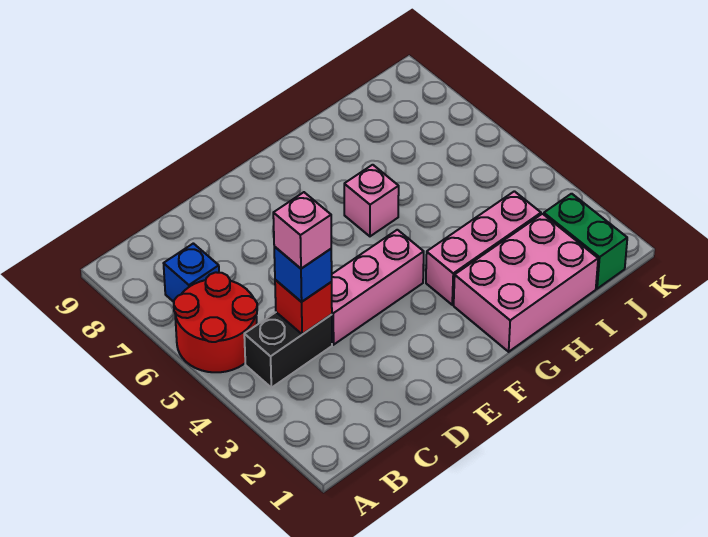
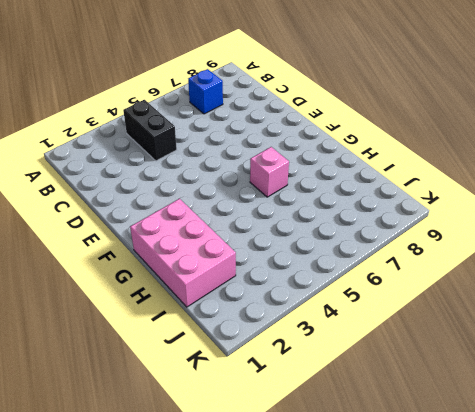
none -> red round brick A5:B6 level 1
none -> pink brick D4:F4 level 1

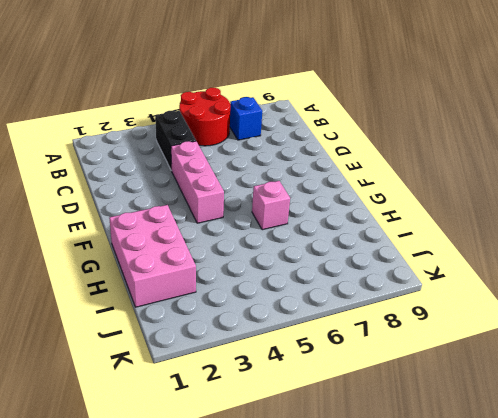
none -> pink brick G3:I3 level 1
none -> green brick J1:J2 level 1

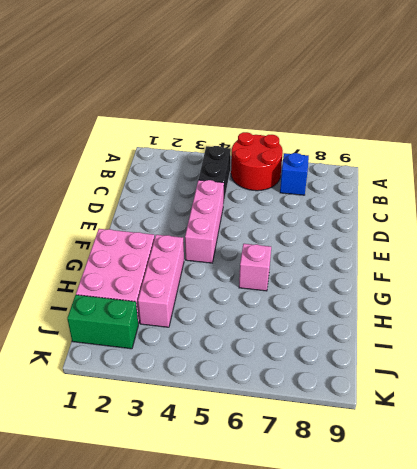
none -> red brick C4 level 2
none -> blue brick C4 level 3

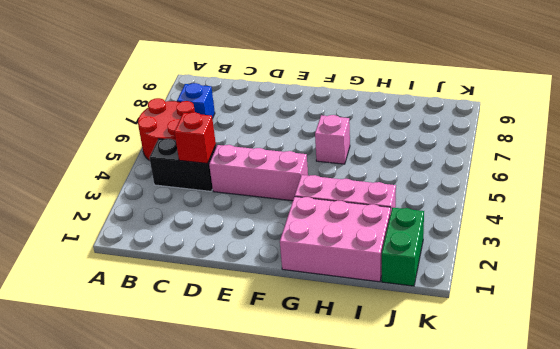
none -> blue brick C4 level 3
none -> pink brick C4 level 4

